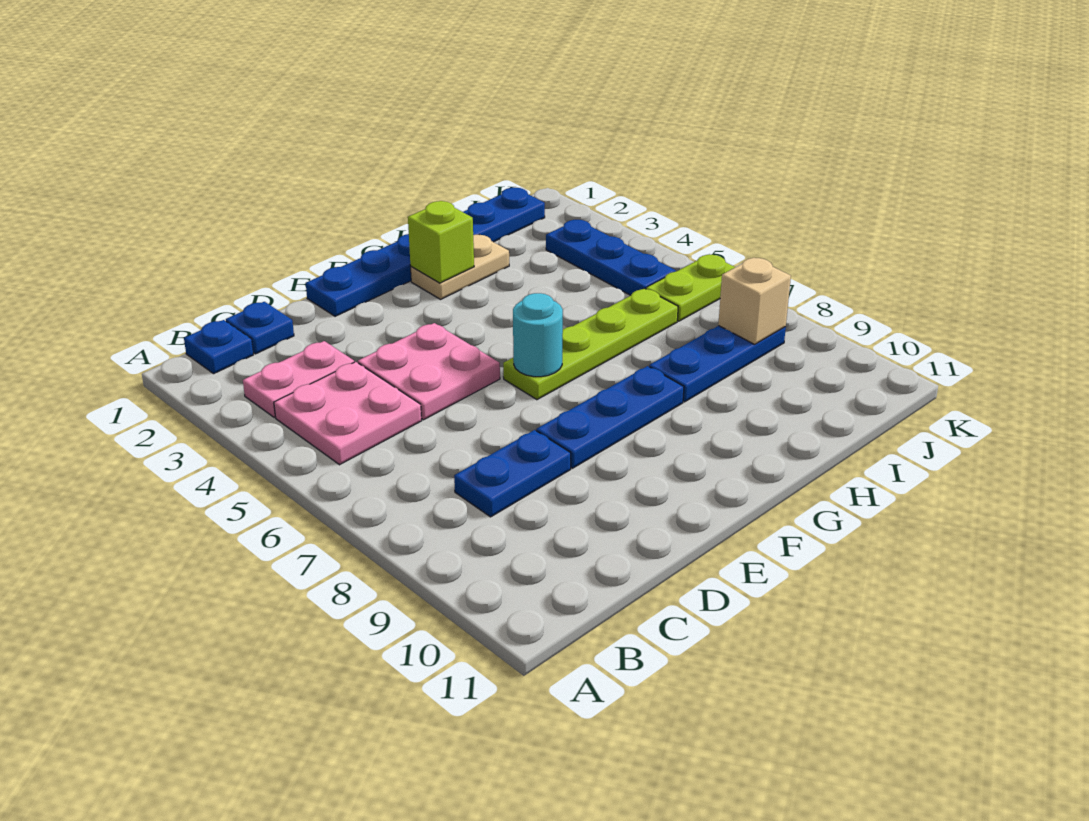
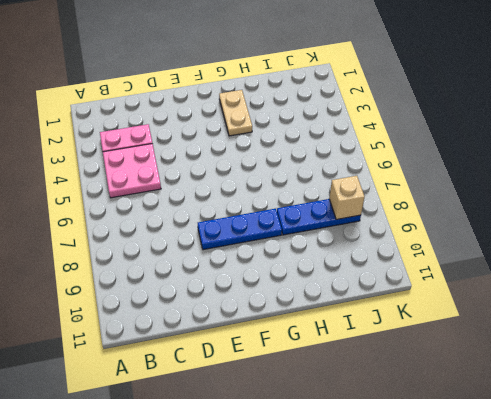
tan plate G2:G3 level 1 -> tan plate G2:H2 level 1
none -> blue plate B1 level 1
none -> blue plate C1 level 1
none -> blue plate C8:D8 level 1

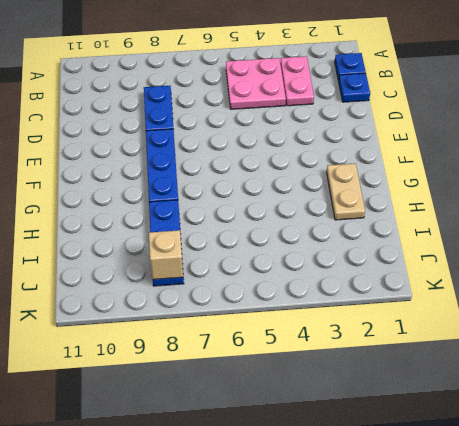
none -> pink plate D4:E5 level 1
none -> blue plate E1:J1 level 1
none -> lime plate F6:I6 level 1

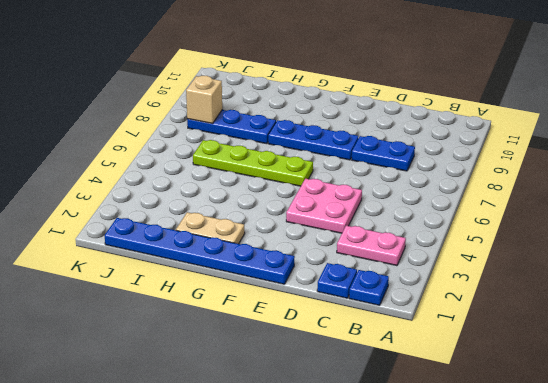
none -> pink plate B4:C5 level 1
none -> blue plate J3:J5 level 1
none -> lime plate J6:K6 level 1

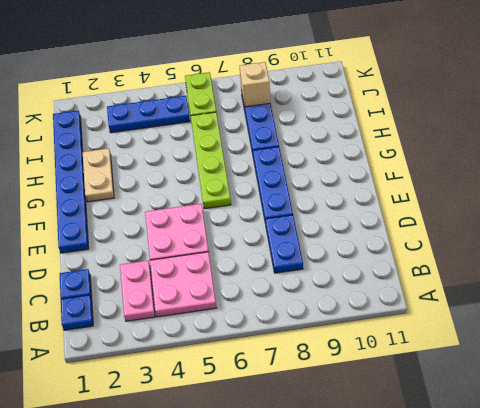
none -> cyan round brick F6 level 2
none -> lime brick G2 level 2

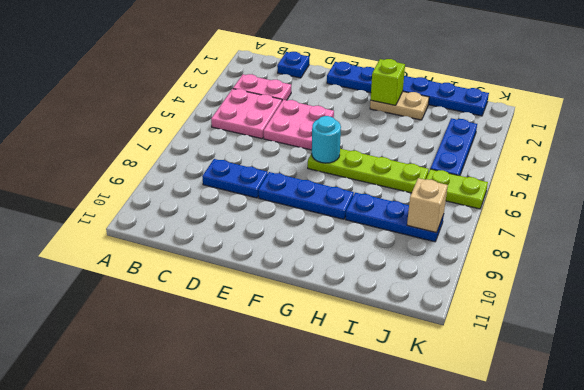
none -> blue plate B1 level 1

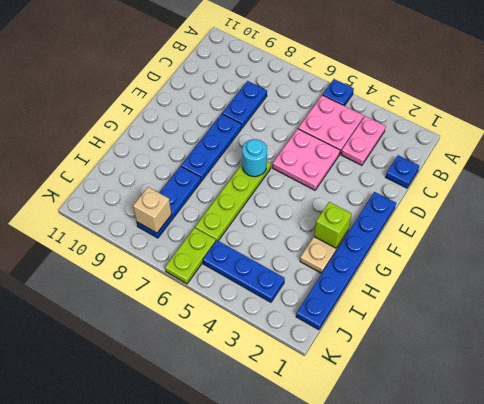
blue plate A5 level 1 -> blue plate B1 level 1

